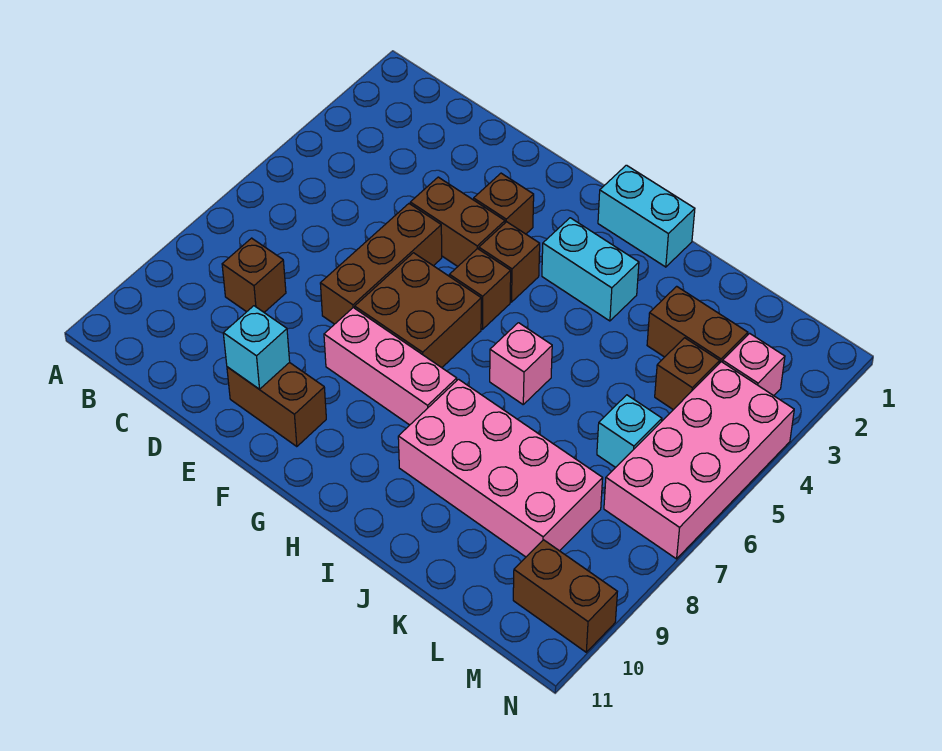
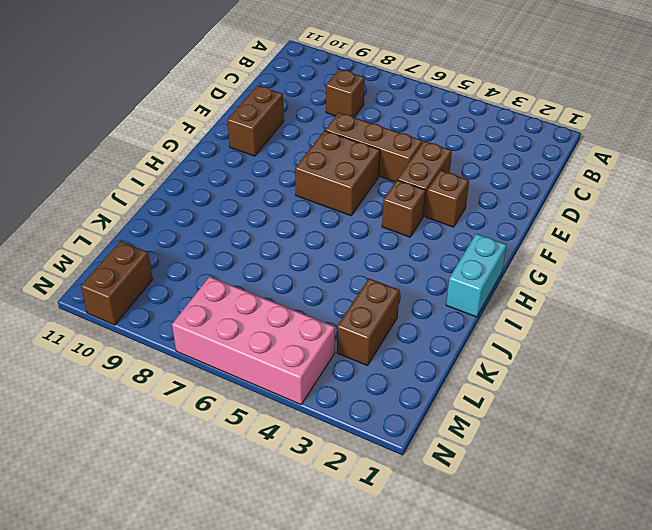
none -> pink brick F8:H8 level 1
none -> brown brick G5 level 1
none -> cyan brick H3:I3 level 1

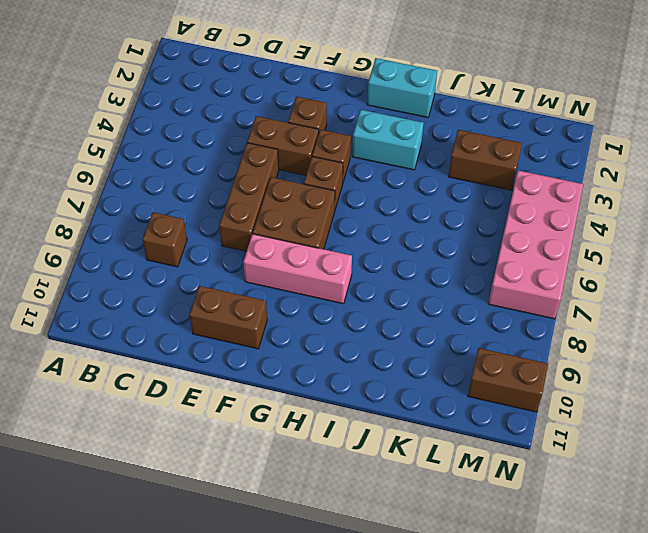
none -> pink brick I6 level 1
none -> pink brick I8:L9 level 1
none -> brown brick L4 level 1

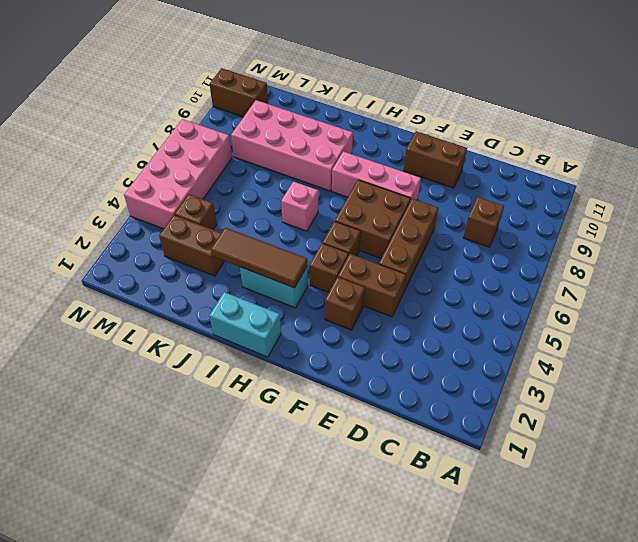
brown tile H3:J3 level 2 -> none
none -> cyan brick L6 level 1
none -> pink brick M3 level 1
none -> cyan brick E10 level 2

